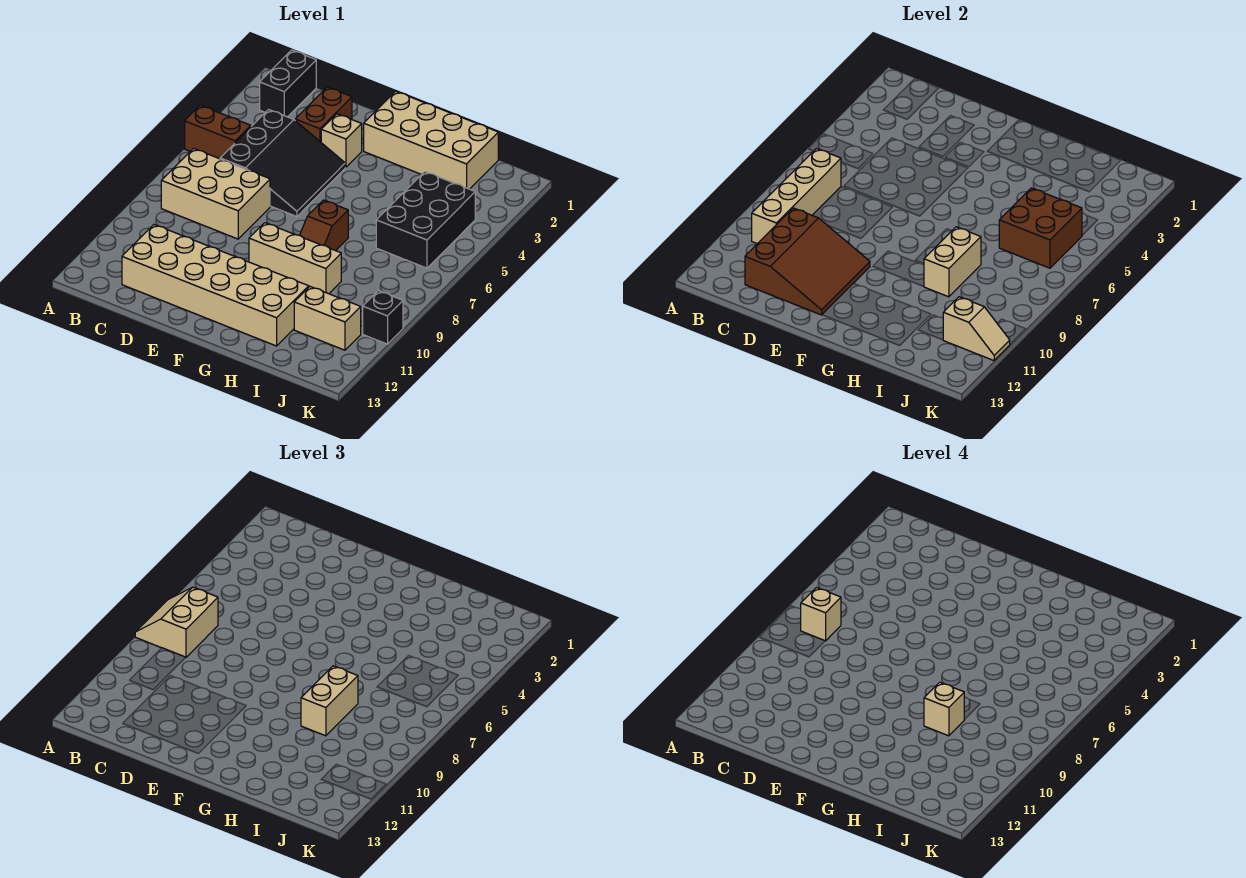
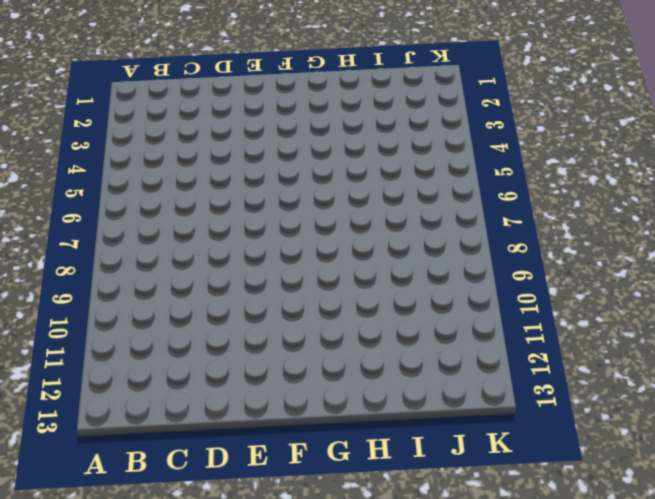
none -> brown brick A5:B5 level 1
none -> black brick B1:B2 level 1
none -> tan brick B7:D8 level 1

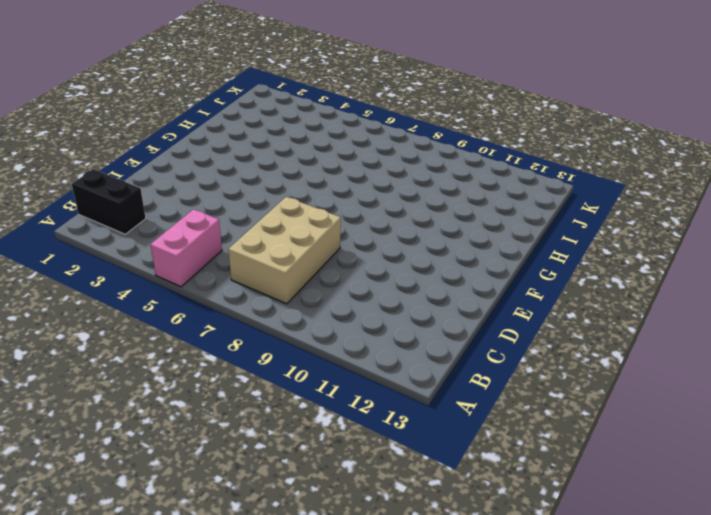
pink brick A5:B5 level 1 -> brown brick A5:B5 level 1
none -> black slope C4:E6 level 1 top C
none -> tan brick C11:H12 level 1
none -> brown brick D2:D3 level 1

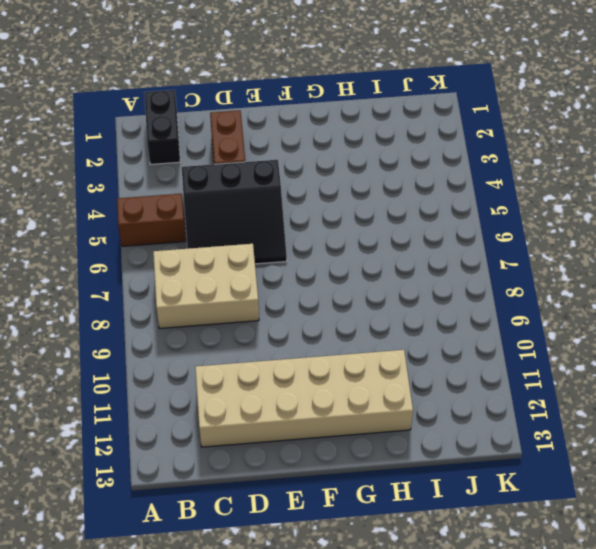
black slope C4:E6 level 1 top 4 -> black slope C4:E6 level 1 top C
none -> tan brick E3 level 1
none -> tan brick F1:I2 level 1
none -> tan brick F9:H9 level 1

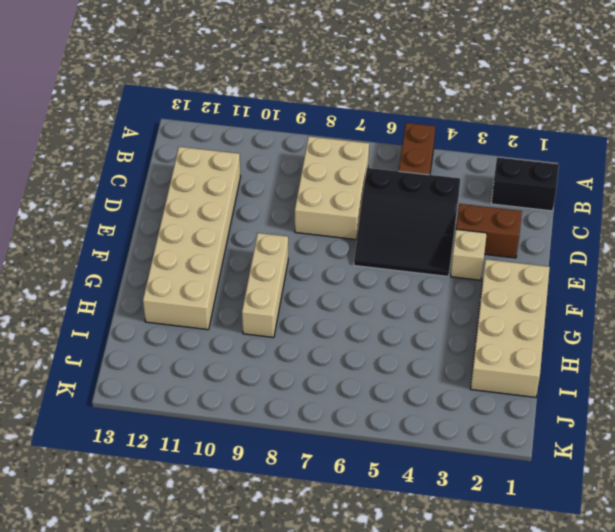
none -> brown slope G7:G8 level 1 top 7
none -> black brick I4:J6 level 1
none -> tan brick I11:J11 level 1

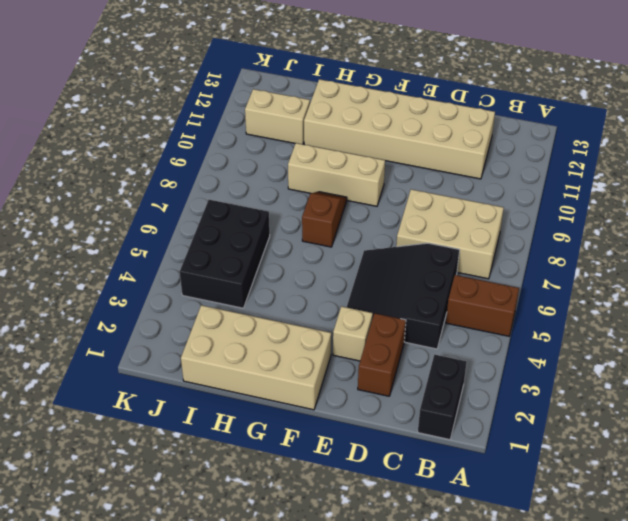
none -> black brick K10 level 1
none -> tan brick B7:B10 level 2
none -> brown slope C10:E12 level 2 top C

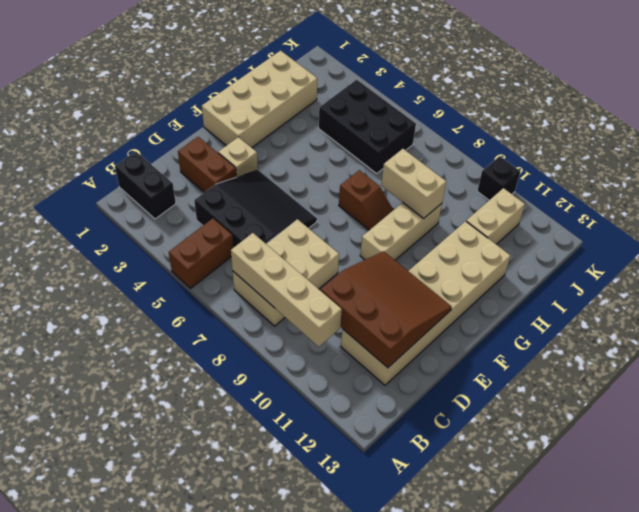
none -> brown brick I5:J6 level 2
none -> tan slope J11:K11 level 2 top J
none -> tan slope A7:B8 level 3 top B

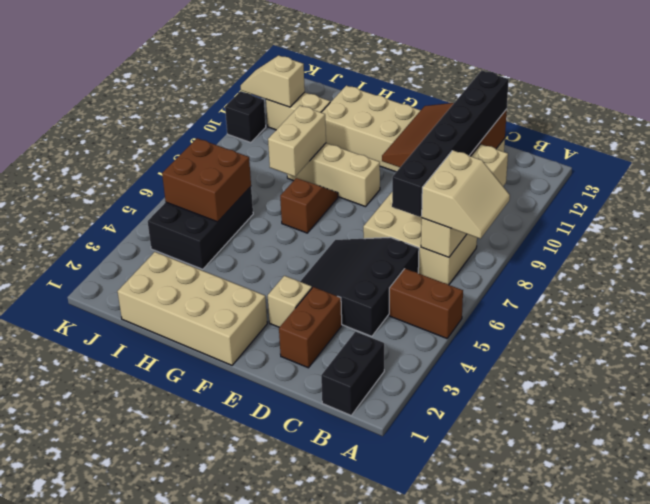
black brick C7:C12 level 3 -> none
none -> tan brick H8:H9 level 3
none -> tan brick B7 level 4
none -> tan brick H9 level 4

